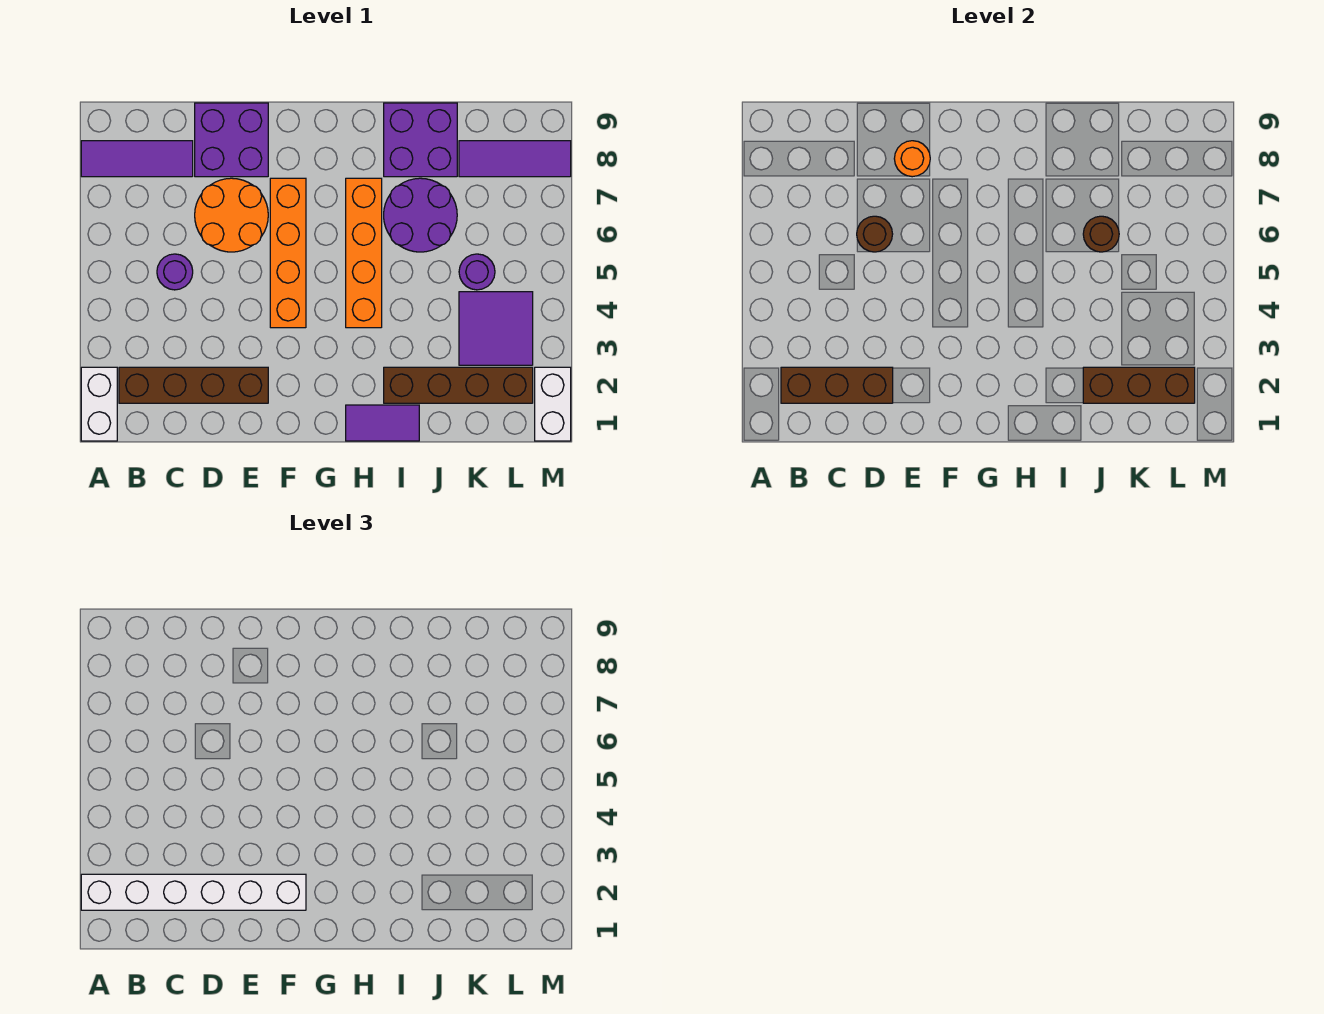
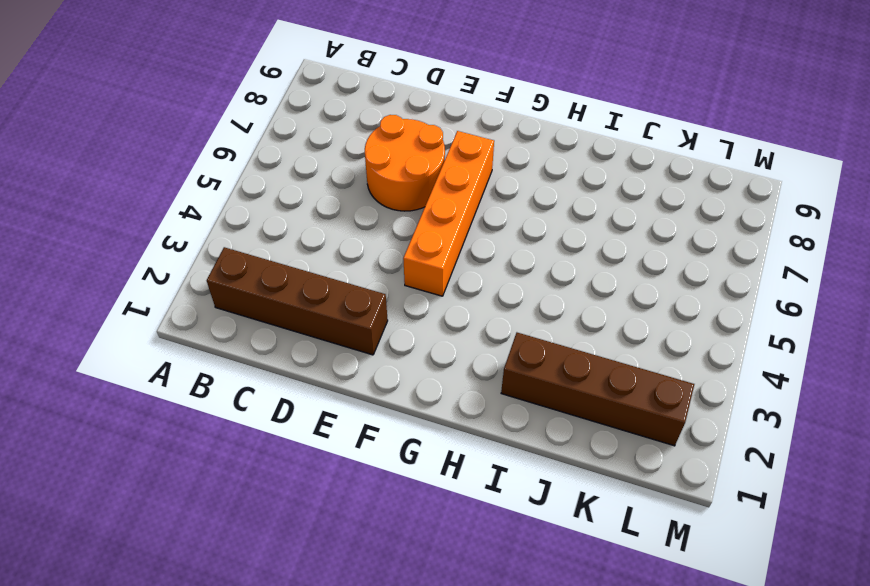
none -> white brick A1:A2 level 1
none -> purple tile A8:C8 level 1
none -> purple round brick C5 level 1

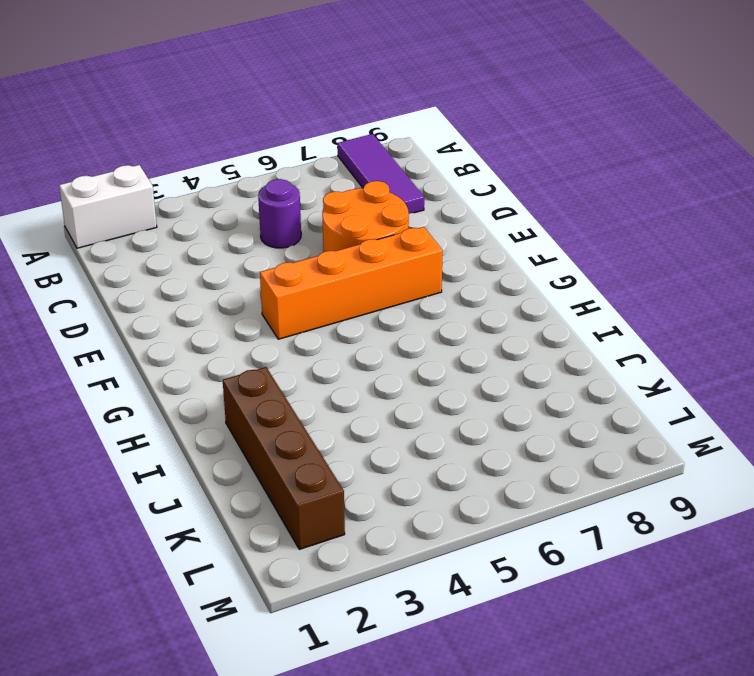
none -> brown brick B2:E2 level 1
none -> purple brick D8:E9 level 1
none -> purple tile H1:I1 level 1

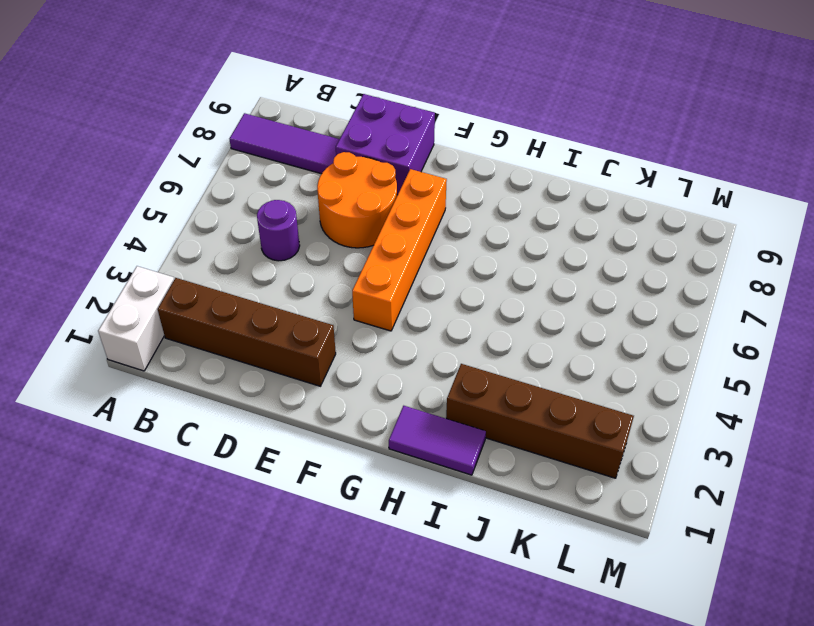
none -> orange brick H4:H7 level 1
none -> purple round brick I6:J7 level 1
none -> purple brick I8:J9 level 1

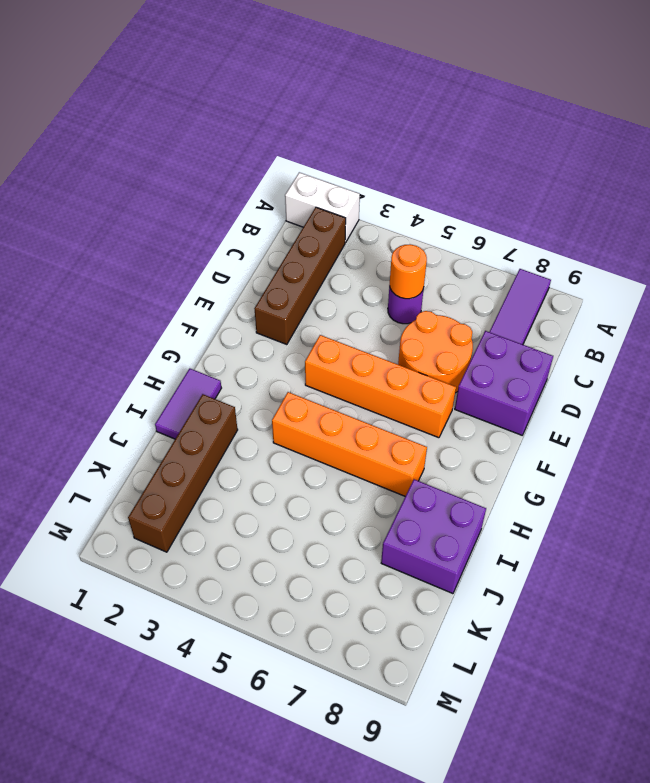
orange round brick C5 level 2 -> orange round brick E8 level 2
none -> purple round brick I6:J7 level 1
none -> purple tile K3:L4 level 1
none -> purple round brick K5 level 1

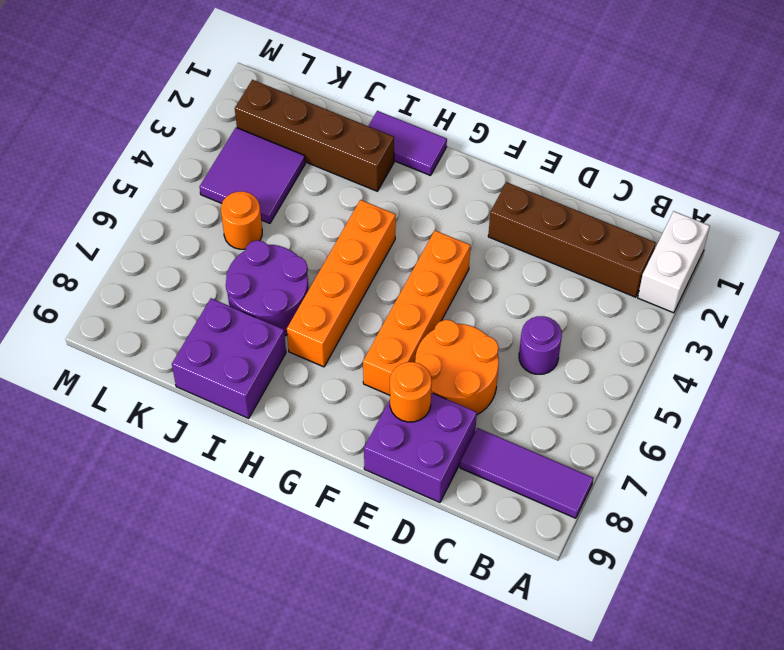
orange round brick K5 level 1 -> purple round brick K5 level 1
none -> purple tile K8:M8 level 1
none -> white brick M1:M2 level 1
none -> brown brick B2:D2 level 2

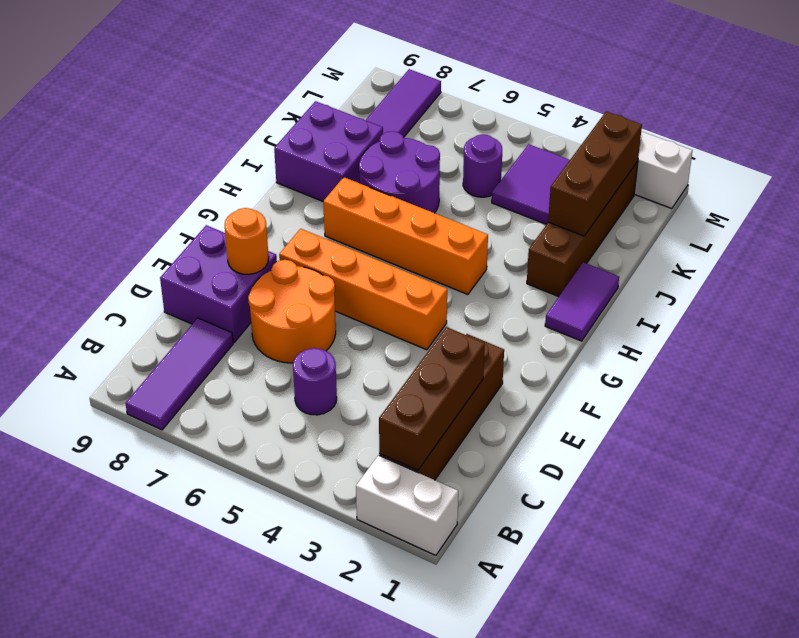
none -> brown round brick D6 level 2
none -> brown round brick J6 level 2
none -> white brick A2:F2 level 3

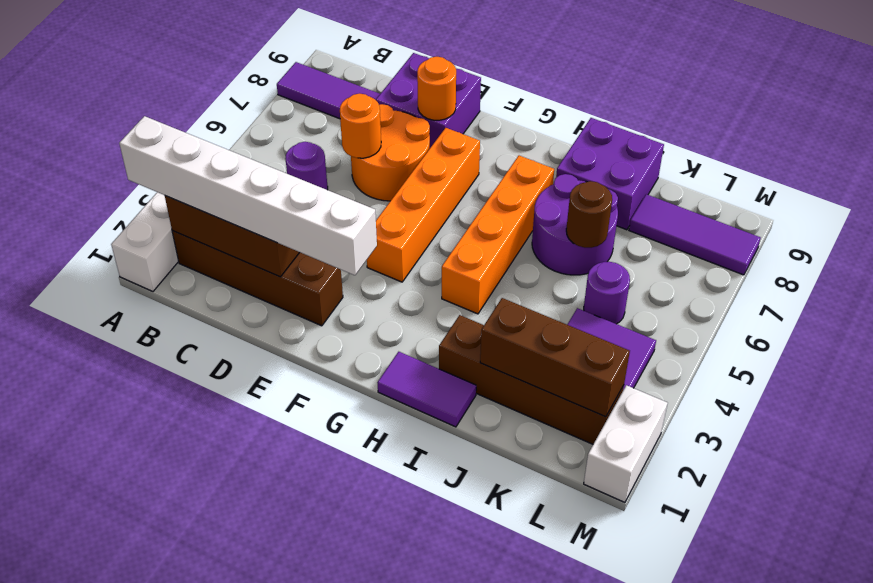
orange round brick D6 level 2 -> brown round brick D6 level 2

